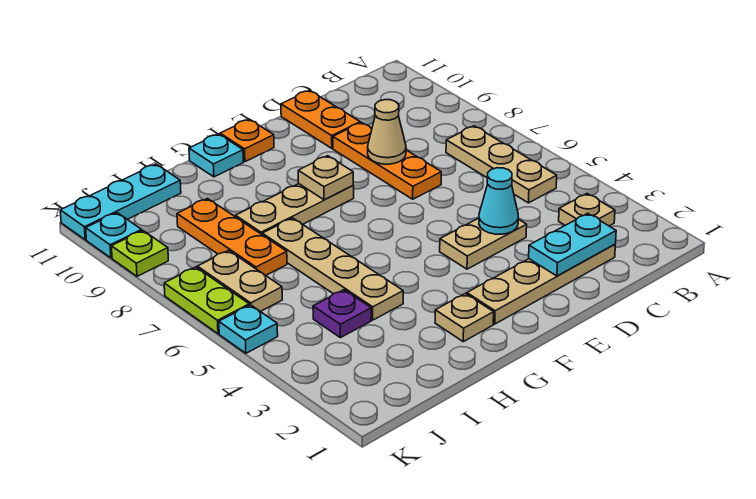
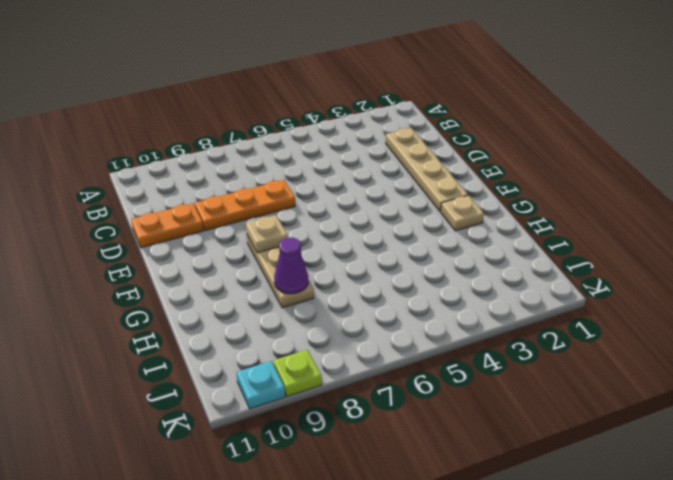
purple cone H8 level 2 -> none
none -> tan plate B3 level 1
none -> tan plate B5:B7 level 1
none -> tan plate D4:E4 level 1

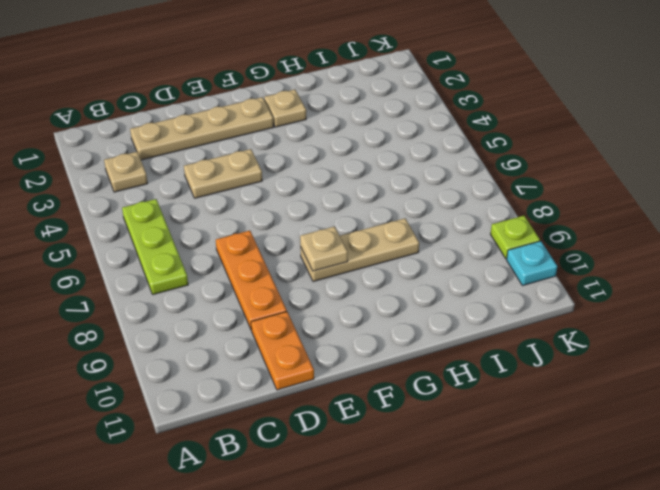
lime plate B5:B7 level 1 -> tan plate B5:B7 level 1
none -> orange plate F11 level 1
none -> cyan plate G11 level 1
none -> tan plate H4:H7 level 1

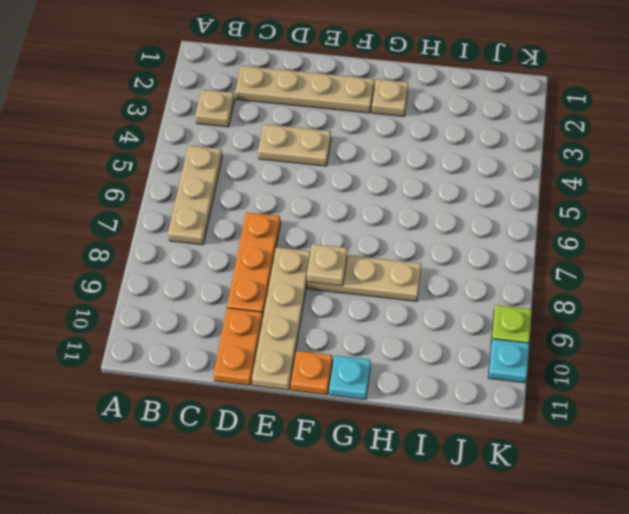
tan plate E8:E11 level 1 -> tan plate H4:H7 level 1
none -> purple plate I4 level 1
none -> orange plate I7:I9 level 1
none -> cyan plate I11:K11 level 1

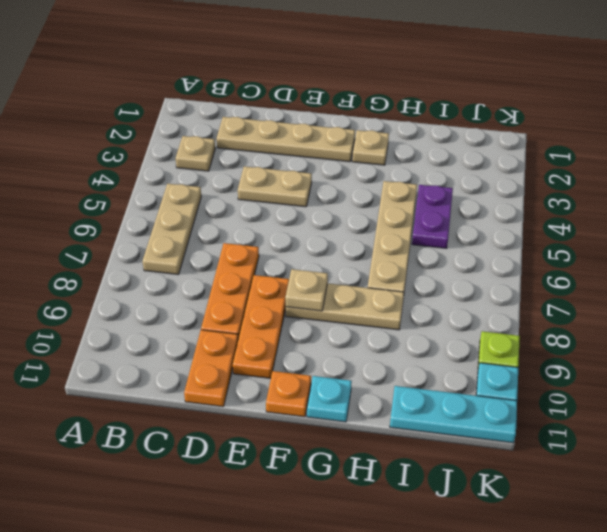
orange plate E8:E10 level 1 -> orange plate I7:I9 level 1
purple plate I4:I5 level 1 -> purple plate I4 level 1
none -> tan plate J6:J7 level 1
none -> cyan plate K5 level 1
none -> lime plate K6:K7 level 1

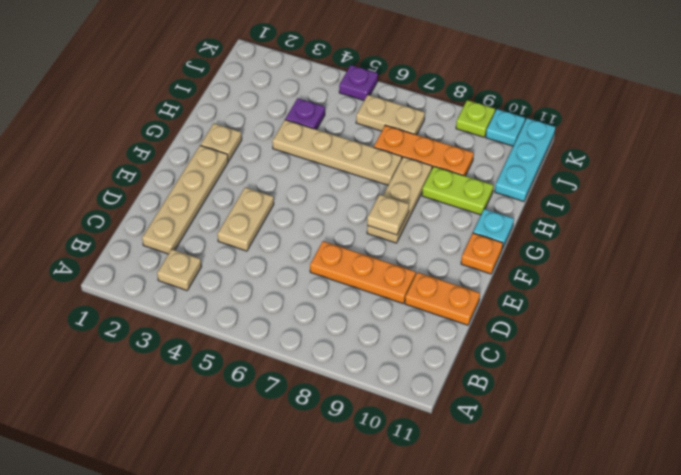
lime plate H9:H10 level 1 -> lime plate K6:K7 level 1
purple plate K5 level 1 -> cyan plate K5 level 1
none -> tan plate B5:B7 level 1
none -> cyan plate C2:D2 level 2
none -> cyan cone D4 level 2

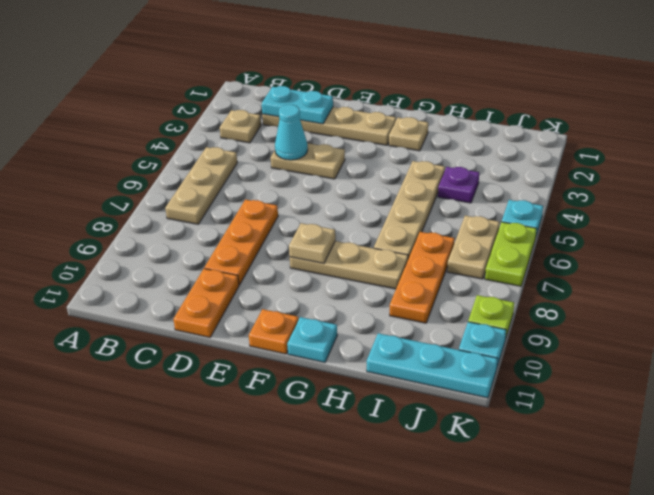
none -> tan cone D8 level 2

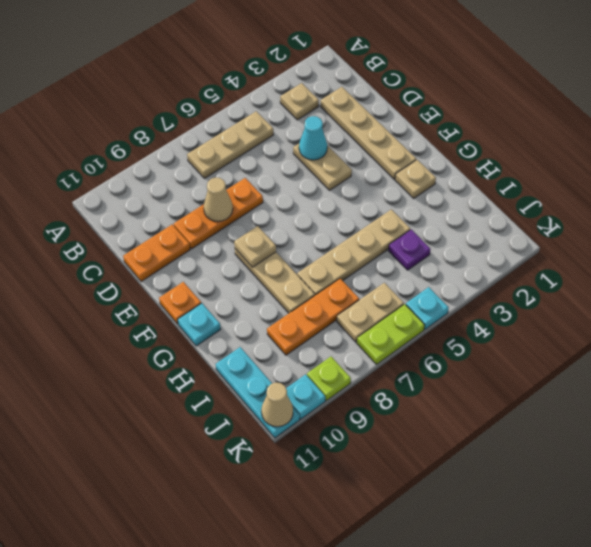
tan cone K11 level 2 -> none
none -> cyan plate C2:D2 level 2

